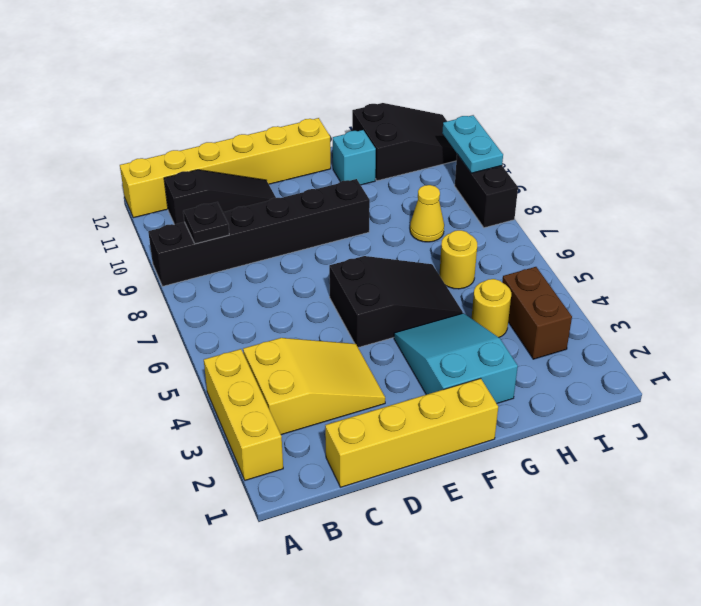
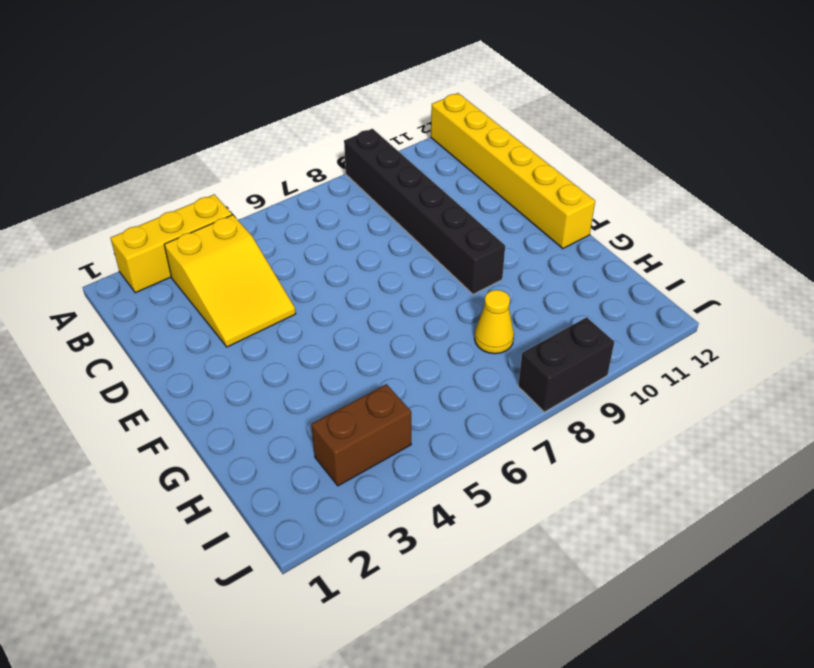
none -> black slope B11:D11 level 1 top B
none -> yellow brick C1:F1 level 1
none -> black slope E5:G6 level 1 top E

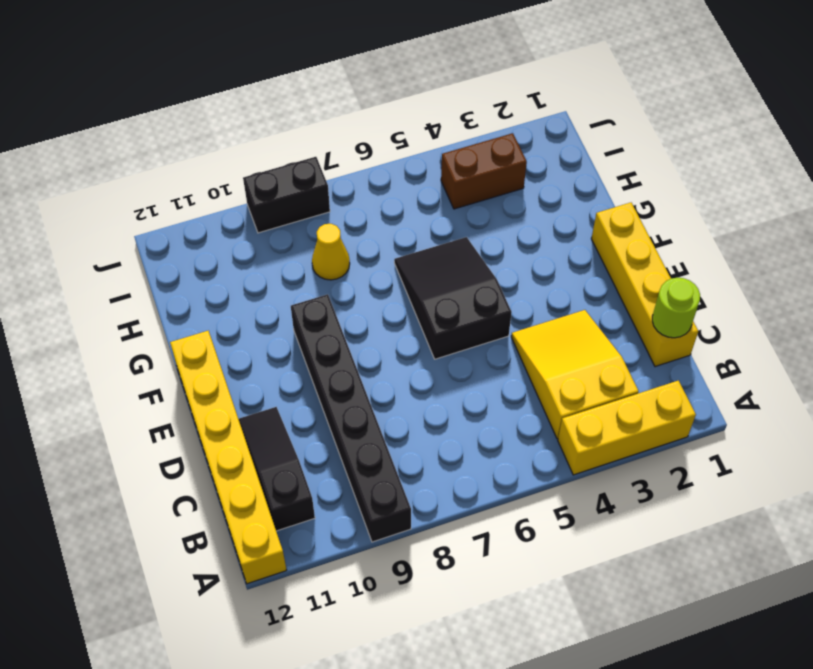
lime round brick C1 level 2 -> none
none -> cyan slope F2:G4 level 1 top 2
none -> cyan brick G11 level 1
none -> yellow round brick H4 level 1

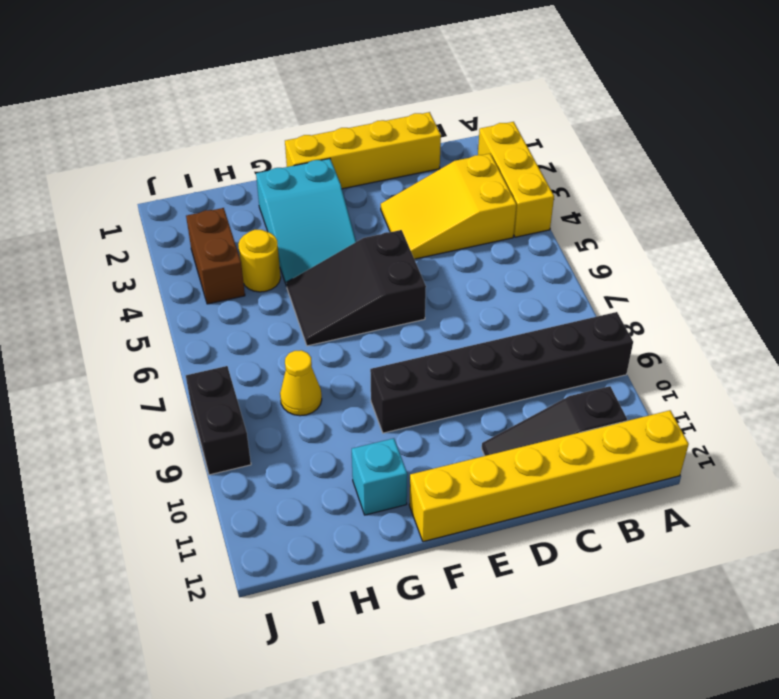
none -> yellow round brick H6 level 1
none -> black slope H11:J12 level 1 top H
none -> black plate B9 level 2

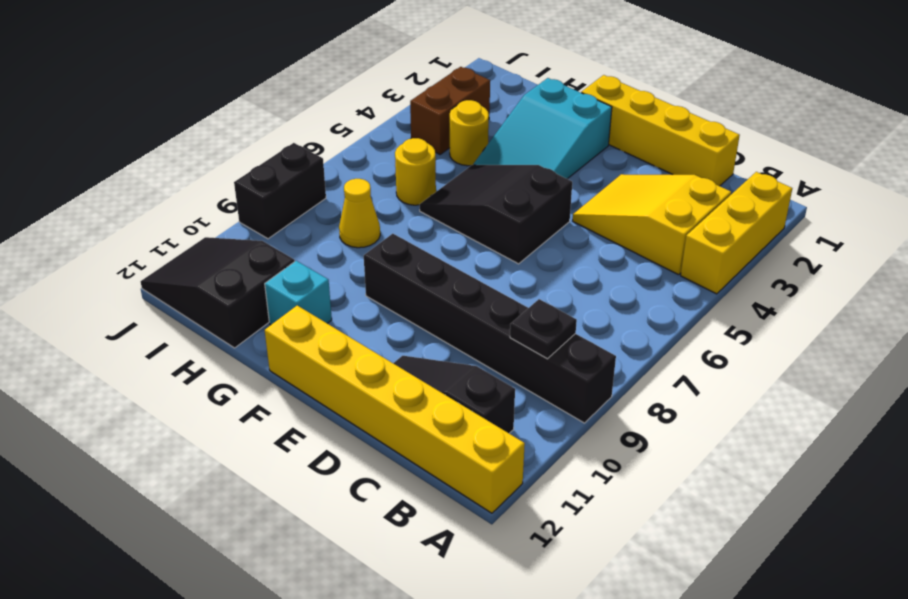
none -> cyan plate J9:J10 level 2

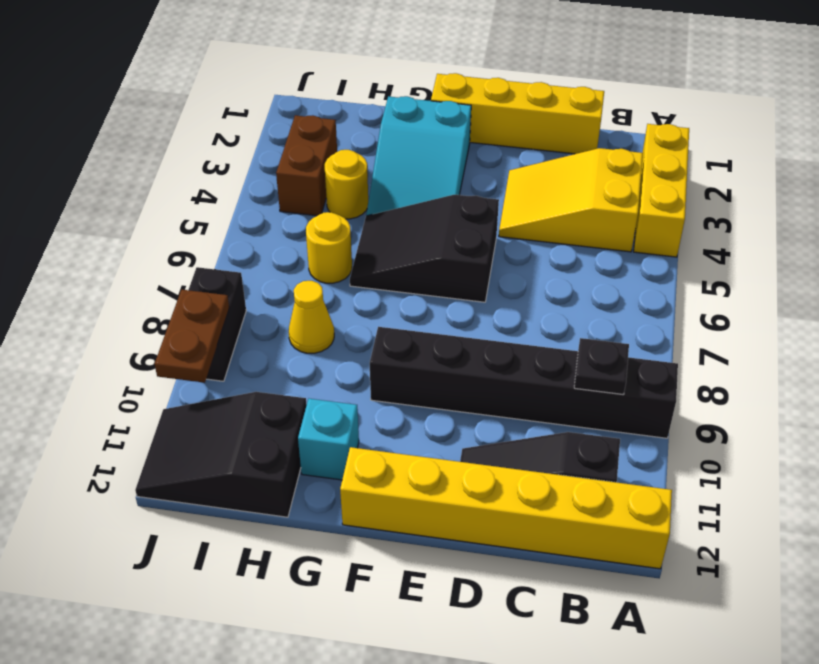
brown plate J9:J10 level 2 -> cyan plate J9:J10 level 2

